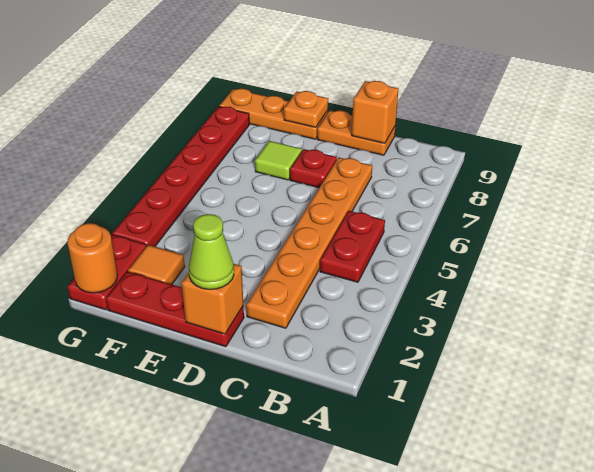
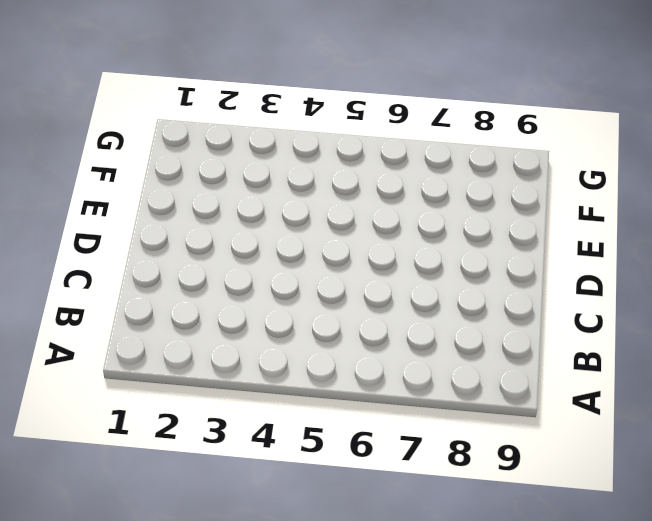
none -> red plate B4:B5 level 1
none -> orange plate C2:C7 level 1
none -> orange plate C9:D9 level 1

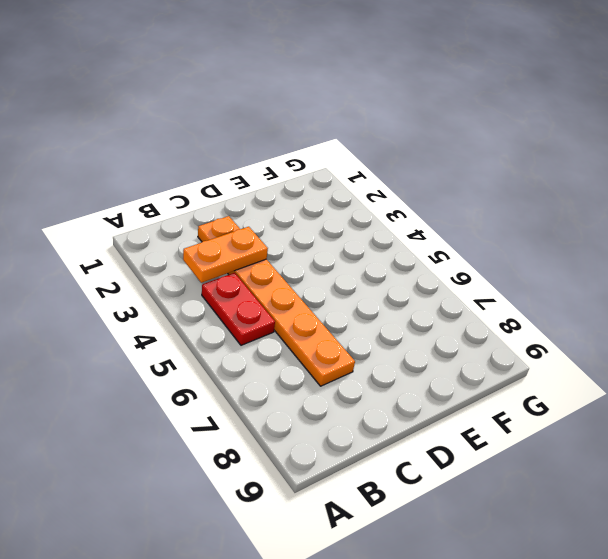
orange plate B3:C3 level 2 -> orange plate C9:D9 level 1
none -> red plate D1:F1 level 1
none -> red plate D7 level 1
none -> lime tile E7 level 1

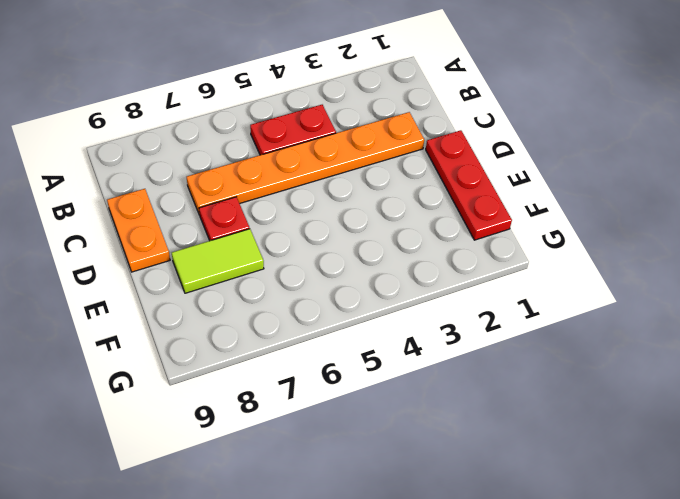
lime tile E7:E8 level 1 -> lime tile E7 level 1
none -> orange plate E9:G9 level 1
none -> orange tile F2 level 1
none -> red plate G1:G2 level 1

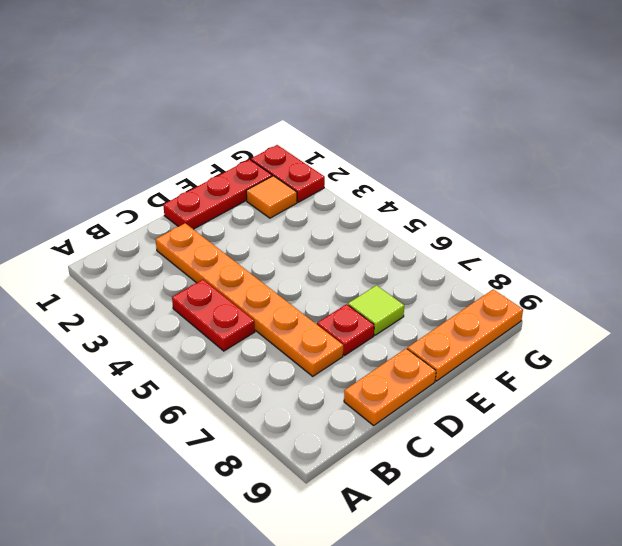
none -> red plate G3:G8 level 1
none -> orange brick C9 level 2
none -> orange brick D1 level 2

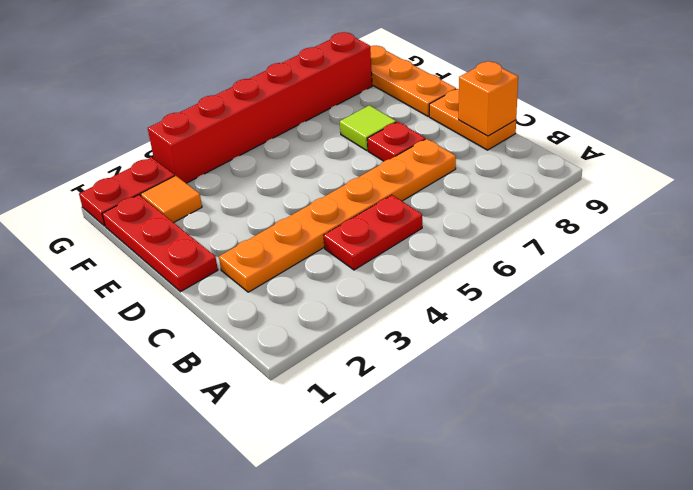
red brick G3:G8 level 1 -> red plate G3:G8 level 1
none -> orange brick D1 level 2
none -> orange plate E9 level 2
none -> orange round brick G1 level 2

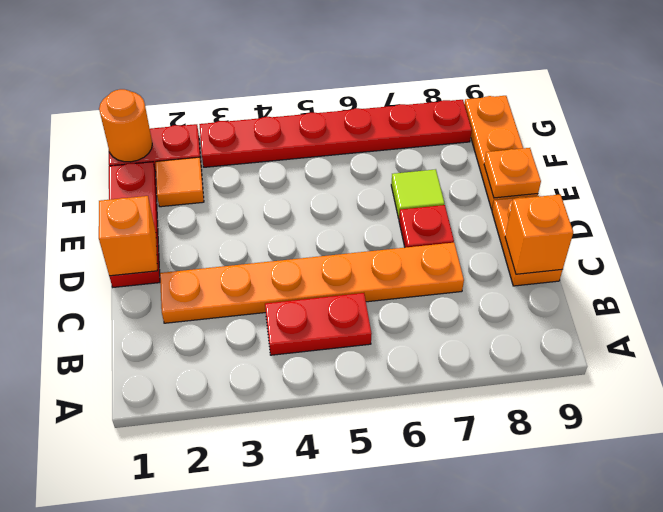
none -> lime cone D1 level 3

